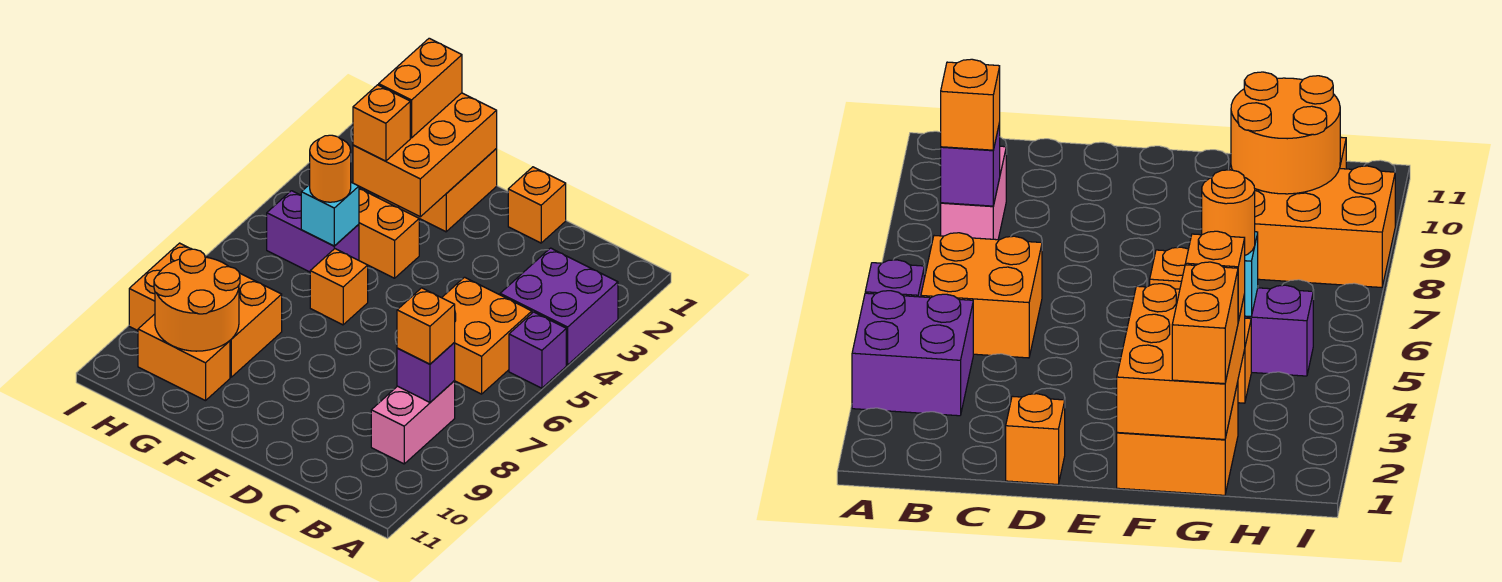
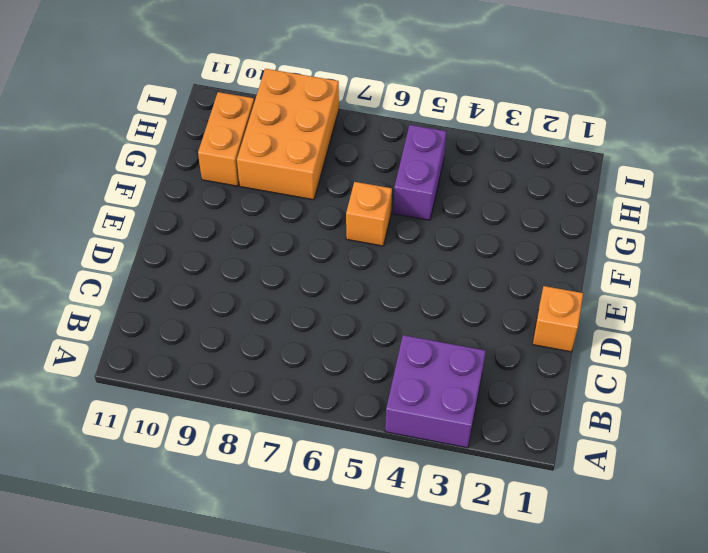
none -> purple brick A5 level 1
none -> orange brick B5:C6 level 1
none -> pink brick B8:B9 level 1

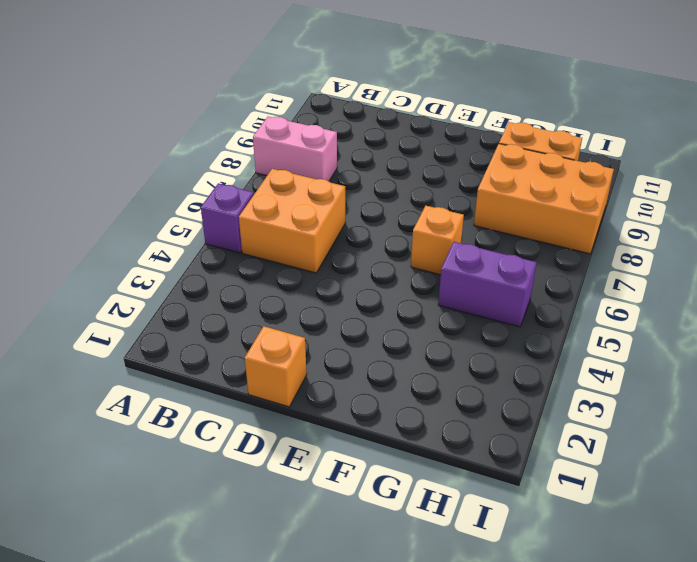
pink brick A8:B8 level 1 -> pink brick B8:B9 level 1
none -> purple brick A3:B4 level 1
none -> orange brick F1:G2 level 1
none -> orange brick F4:G4 level 1

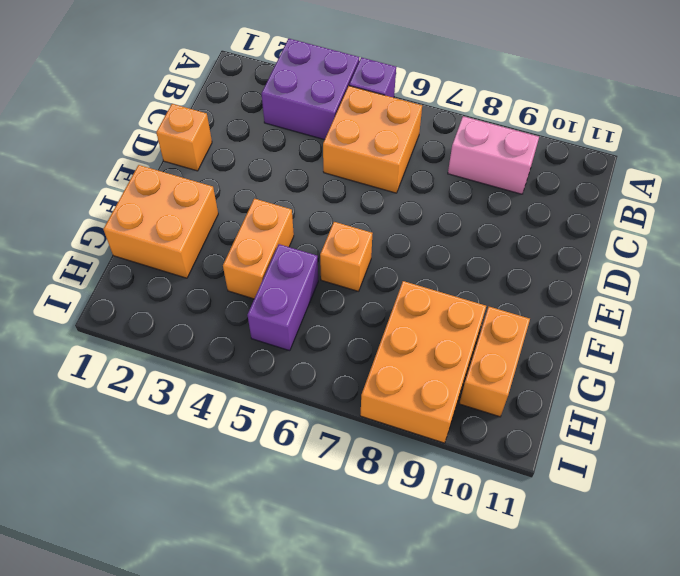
none -> purple brick B8 level 2
none -> orange brick F1:G3 level 2
none -> cyan brick G5 level 2

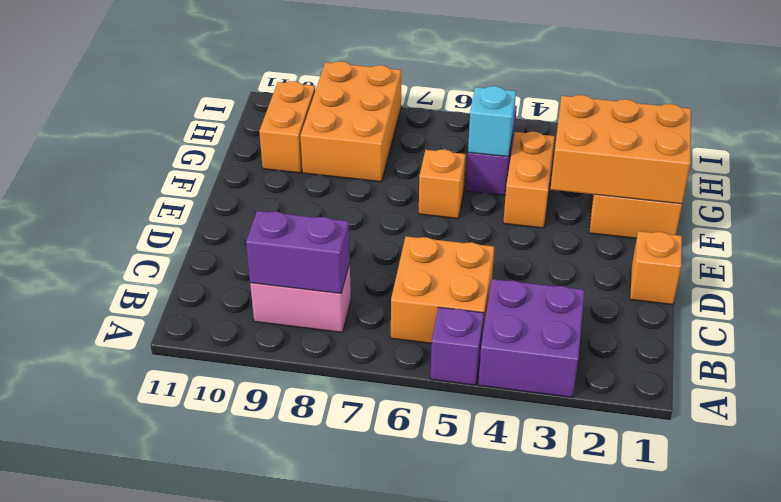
purple brick B8:B9 level 2 -> purple brick B8 level 2
none -> orange round brick G9:H10 level 2
none -> orange brick B8 level 3
none -> orange brick G1:G2 level 3

